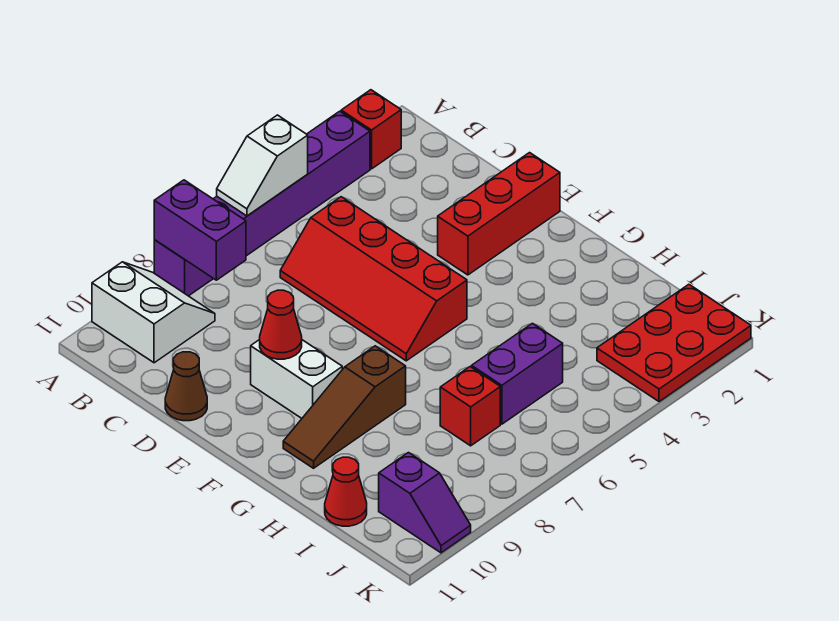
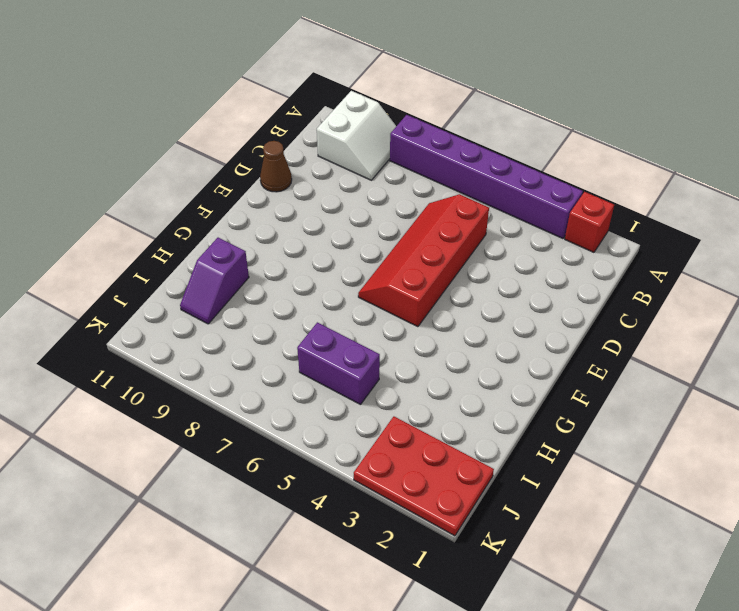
purple slope H10:I10 level 1 top H -> purple slope J10:K10 level 1 top J
none -> red brick E1:E3 level 1
none -> white brick E9:F9 level 1
none -> brown slope G8:G10 level 1 top 8

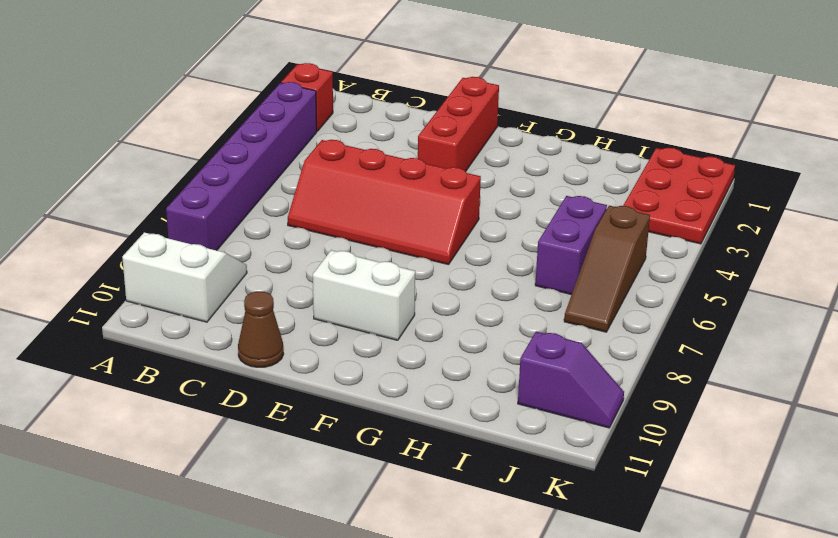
brown slope J5:J7 level 1 top 5 -> brown slope G8:G10 level 1 top 8
none -> red brick I7 level 1
none -> red cone I11 level 1
none -> white slope A5:A6 level 2 top 5

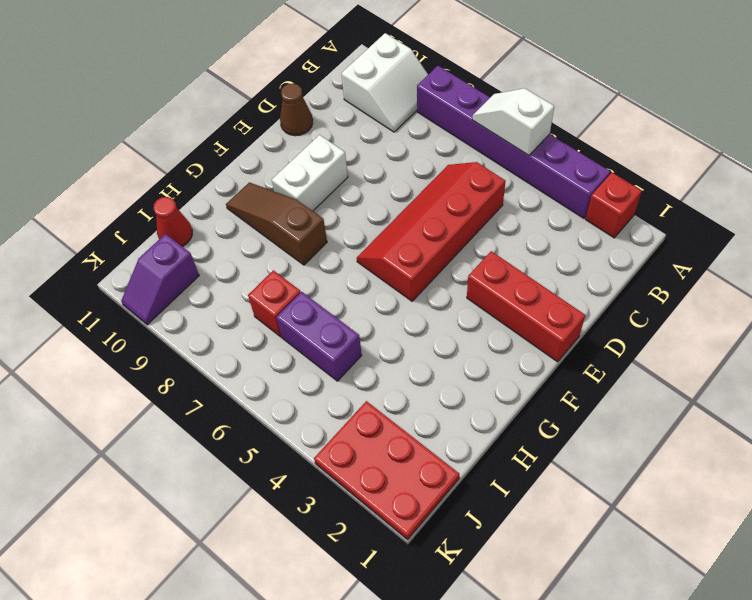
none -> purple brick A8:B8 level 2
none -> red cone E9 level 2

